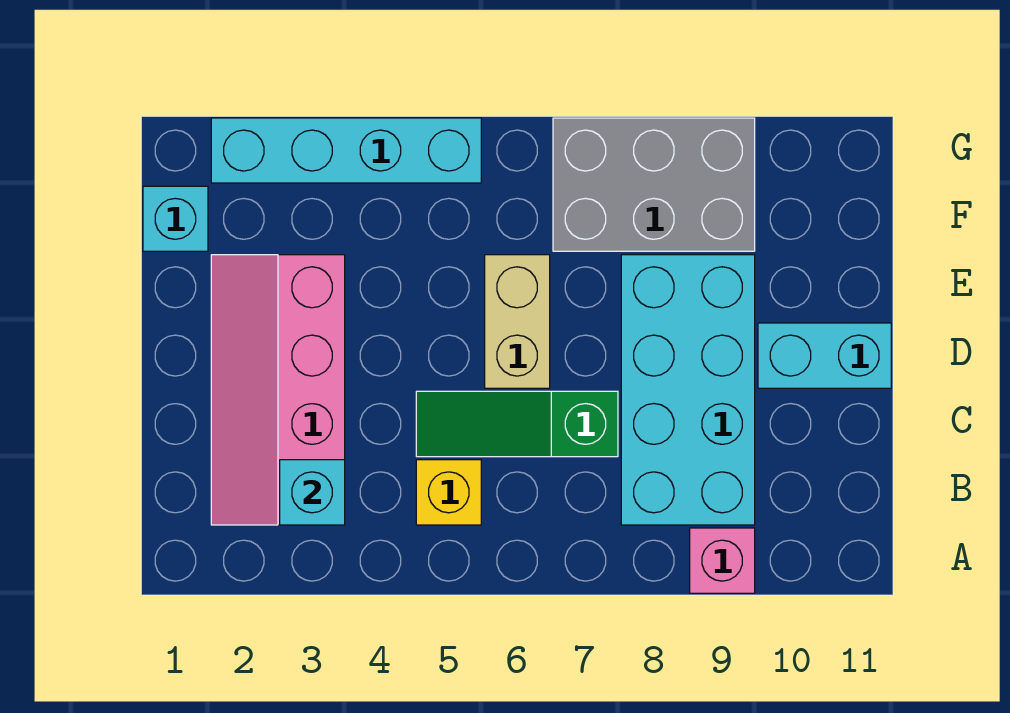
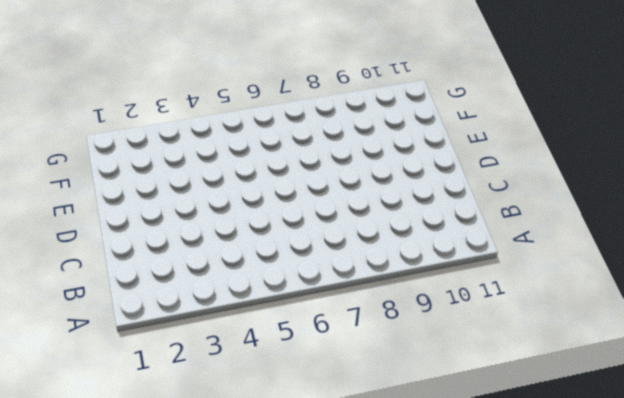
none -> pink brick A9 level 1
none -> pink slope B2:E3 level 1 top 3

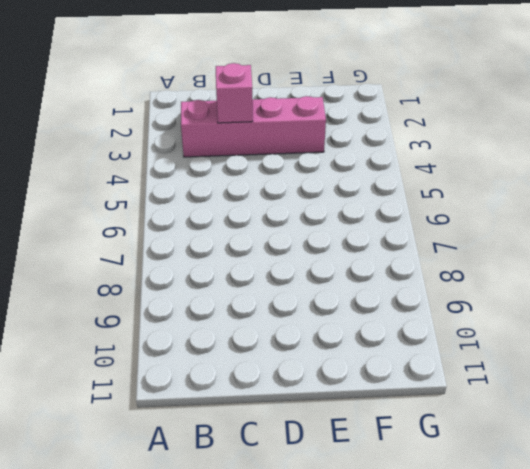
pink brick C3 level 2 -> pink brick A9 level 1
none -> yellow brick B5 level 1
none -> cyan brick B8:E9 level 1

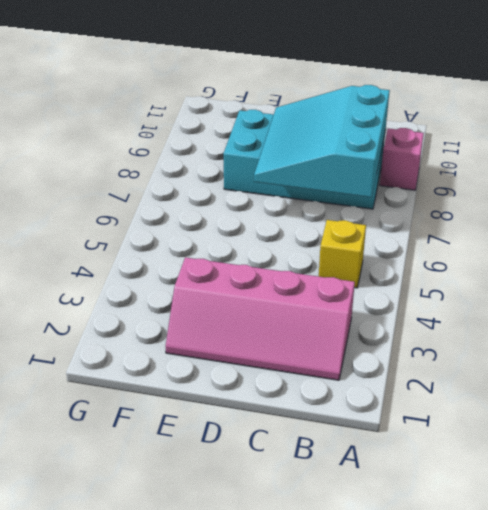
cyan slope B7:D9 level 2 top B -> none
none -> green slope C5:C7 level 1 top 7
none -> tan brick D6:E6 level 1

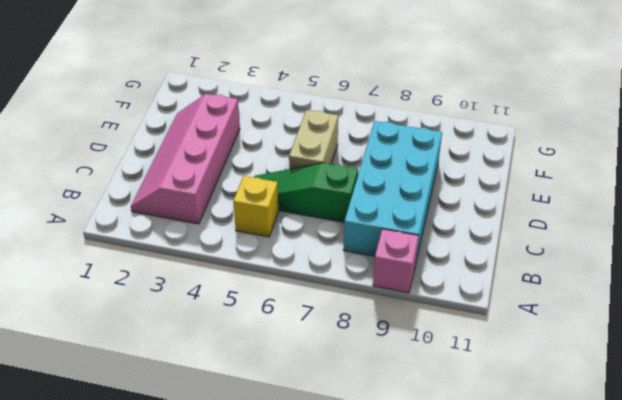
none -> cyan brick D10:D11 level 1
none -> cyan brick F1 level 1

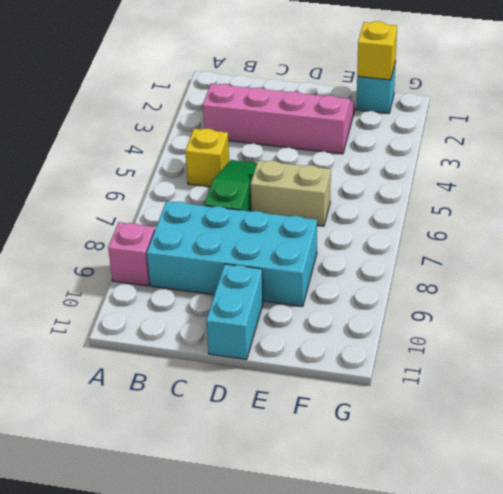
yellow brick F1 level 2 -> none
none -> grey brick F7:G9 level 1
none -> cyan brick G2:G5 level 1

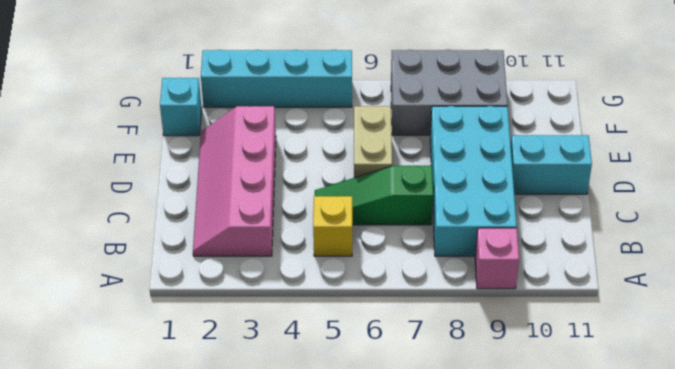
none -> cyan brick B3 level 2

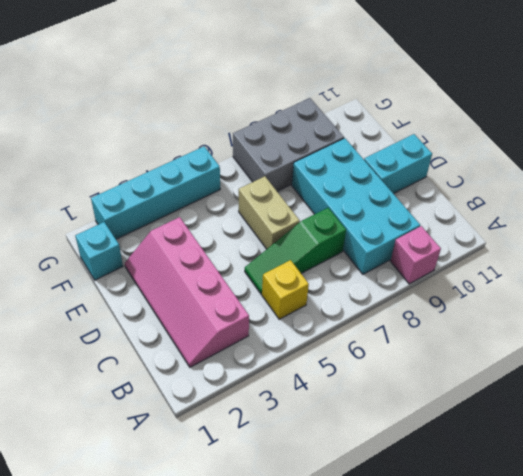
none -> cyan brick B3 level 2

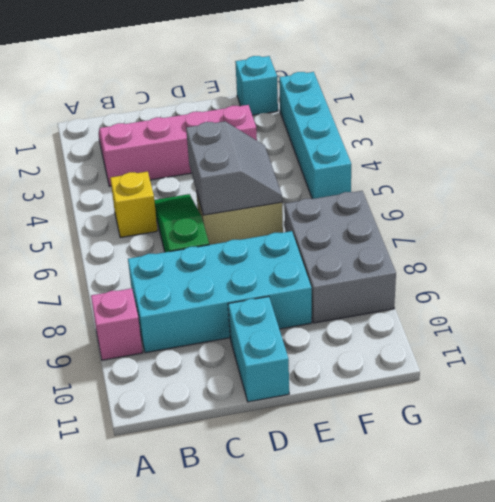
grey slope D5:E6 level 2 top D -> none
none -> cyan brick B3 level 2

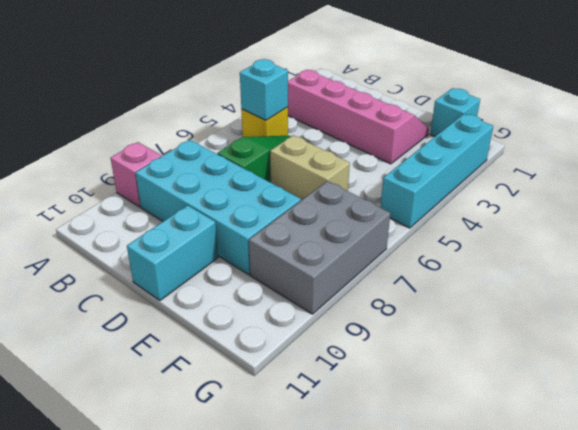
cyan brick B5 level 2 -> cyan brick B3 level 2

